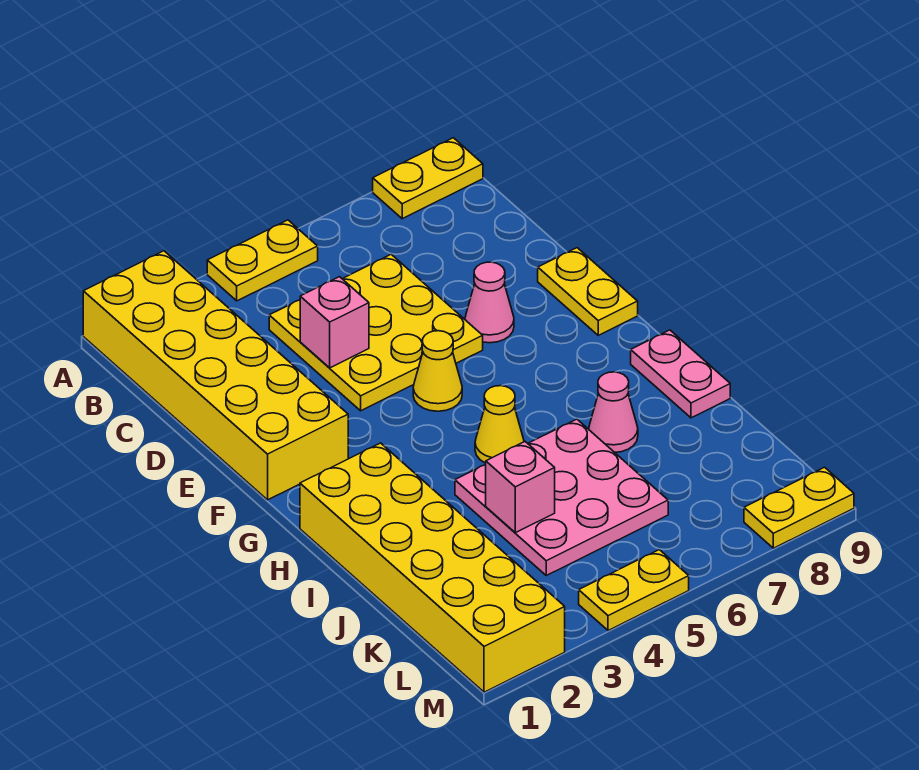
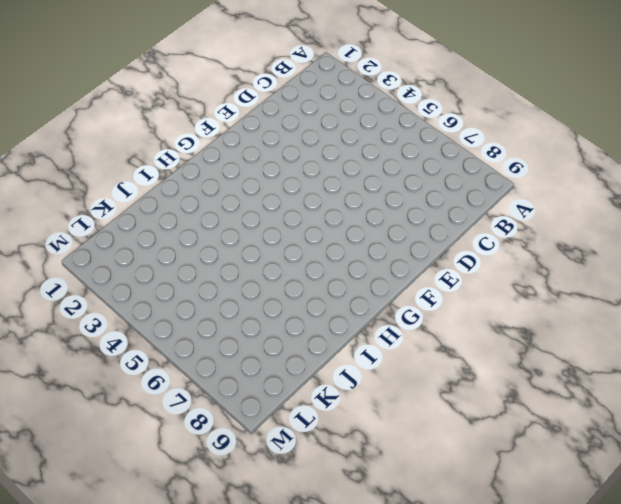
none -> yellow brick A1:F2 level 1
none -> yellow plate A4:A5 level 1
none -> yellow plate A8:A9 level 1

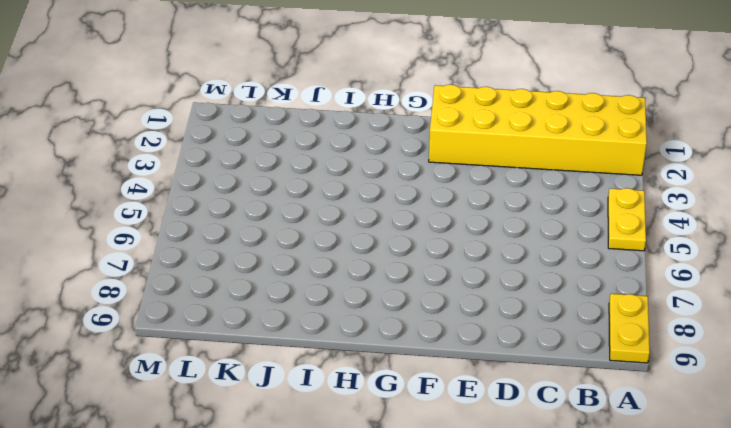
none -> yellow plate C4:E6 level 1
none -> pink cone E7 level 1
none -> yellow plate E9:F9 level 1

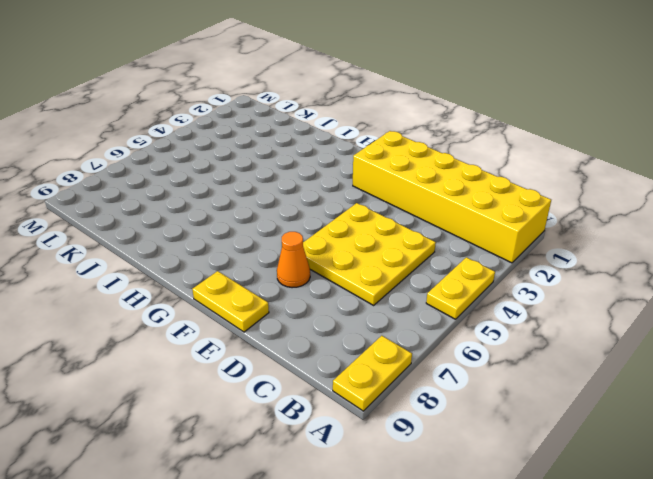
orange cone E7 level 1 -> pink cone E7 level 1
none -> yellow cone F5 level 1
none -> yellow brick H1:M2 level 1
none -> yellow cone H5 level 1

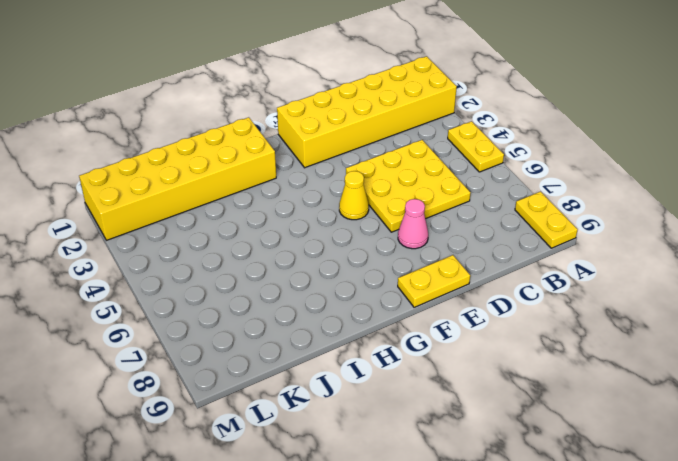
none -> yellow cone H5 level 1
none -> pink plate H9:I9 level 1
none -> pink plate I4:K6 level 1

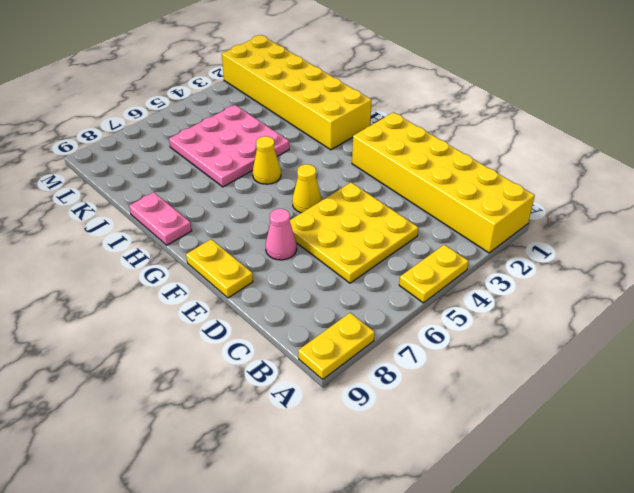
none -> pink cone I7 level 1
none -> yellow plate M4:M5 level 1
none -> yellow plate M8:M9 level 1

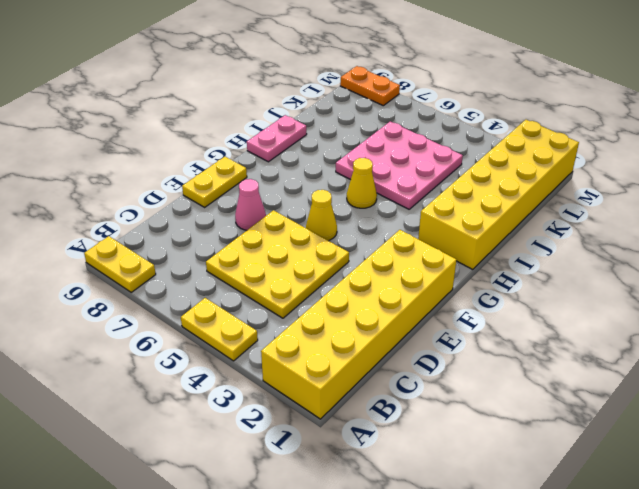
orange plate M8:M9 level 1 -> yellow plate M8:M9 level 1
none -> pink cone I7 level 1
none -> yellow plate M4:M5 level 1
none -> pink brick D4 level 2

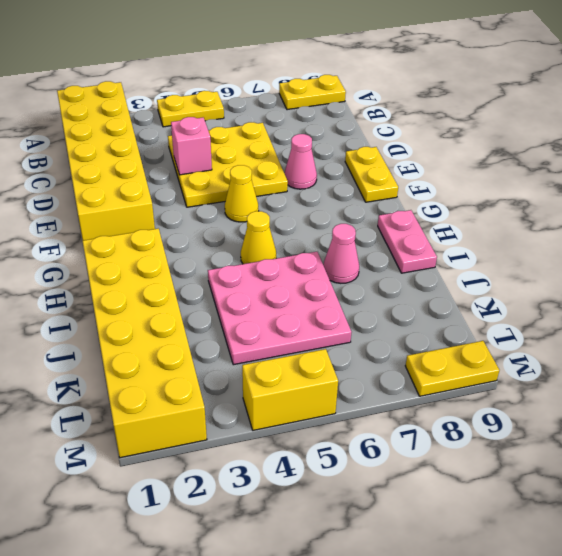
yellow brick M4:M5 level 1 -> yellow plate M4:M5 level 1
none -> pink brick J4 level 2

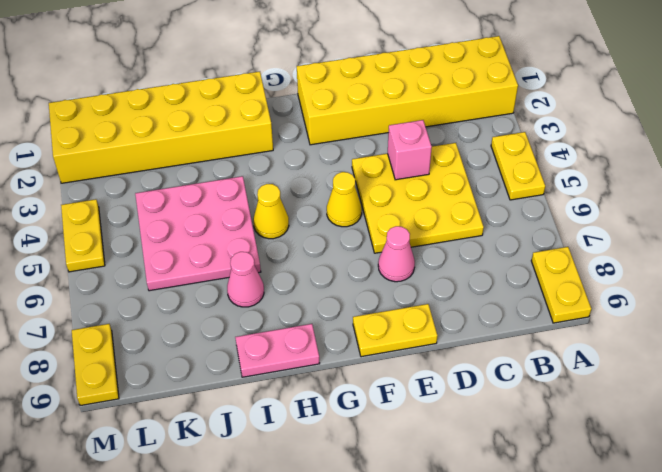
none -> pink brick J4 level 2

